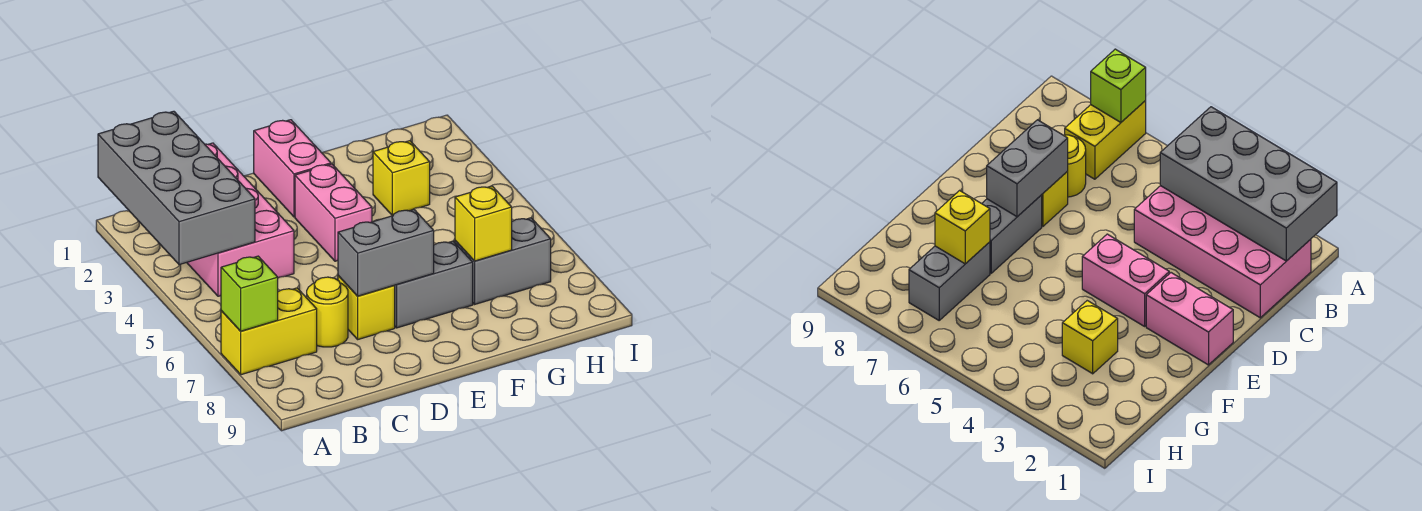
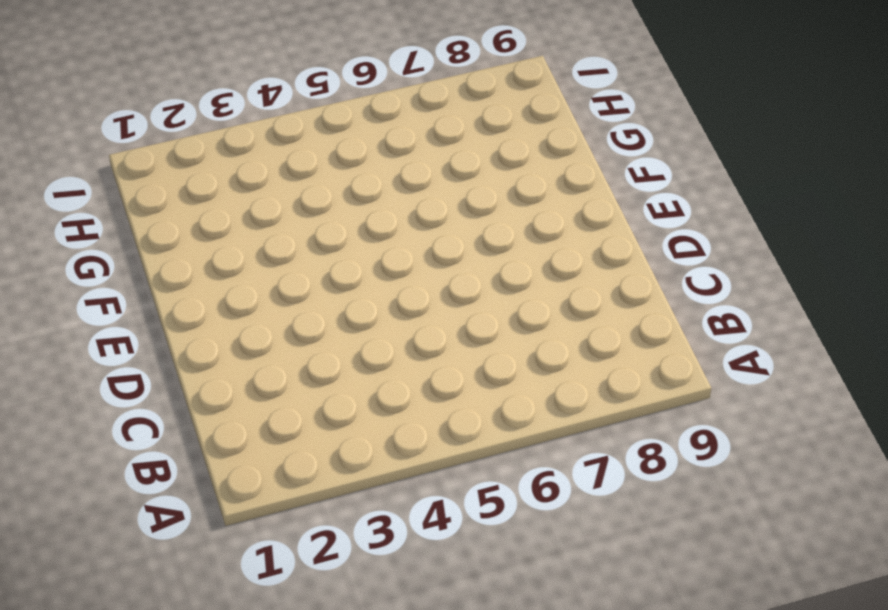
none -> yellow brick A7:B7 level 1
none -> pink brick B1:C4 level 1
none -> yellow round brick C7 level 1

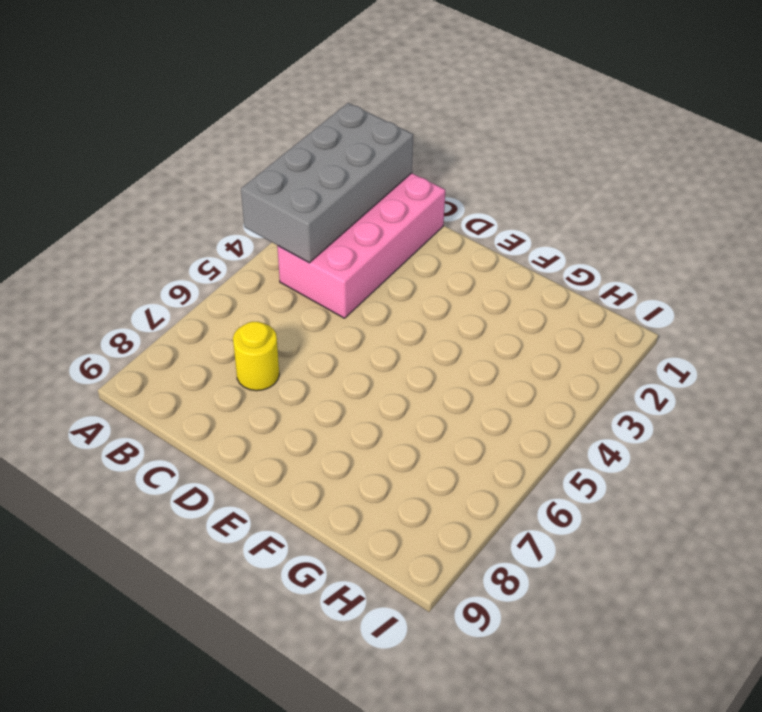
none -> yellow brick A7:B7 level 1
none -> yellow brick D7 level 1
none -> pink brick E1:E2 level 1

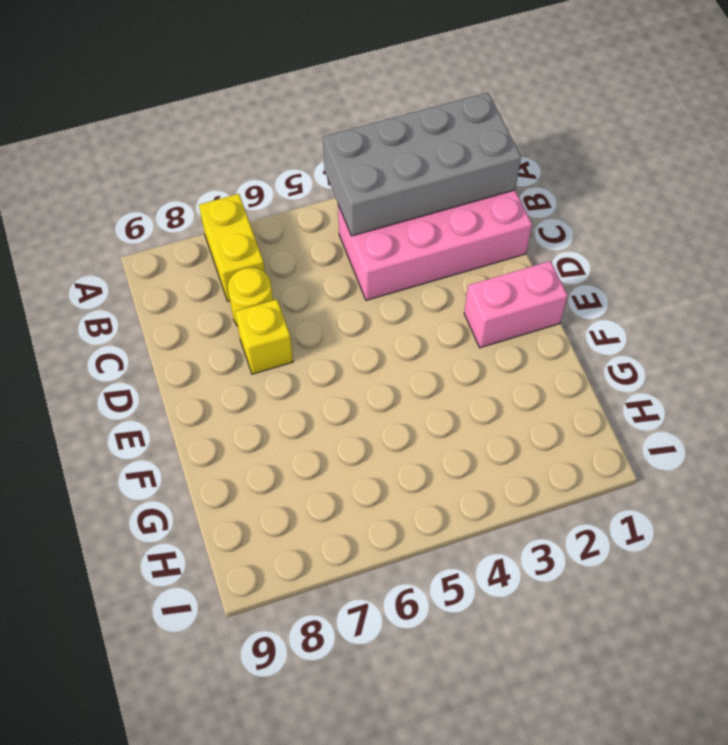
none -> pink brick E3:E4 level 1
none -> grey brick E7:F7 level 1
none -> yellow brick G3 level 1

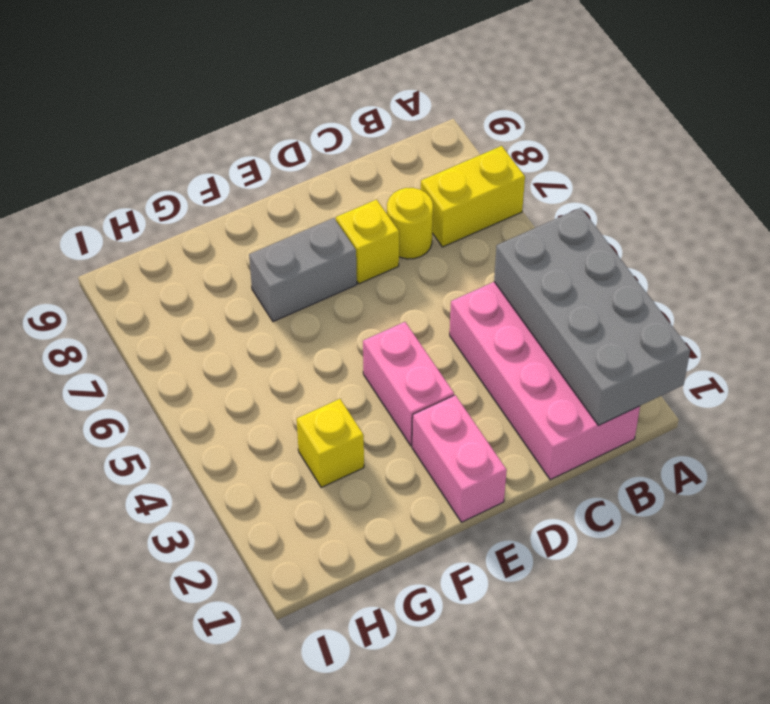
none -> grey brick G7:H7 level 1
none -> lime brick A7 level 2
none -> grey brick D7:E7 level 2

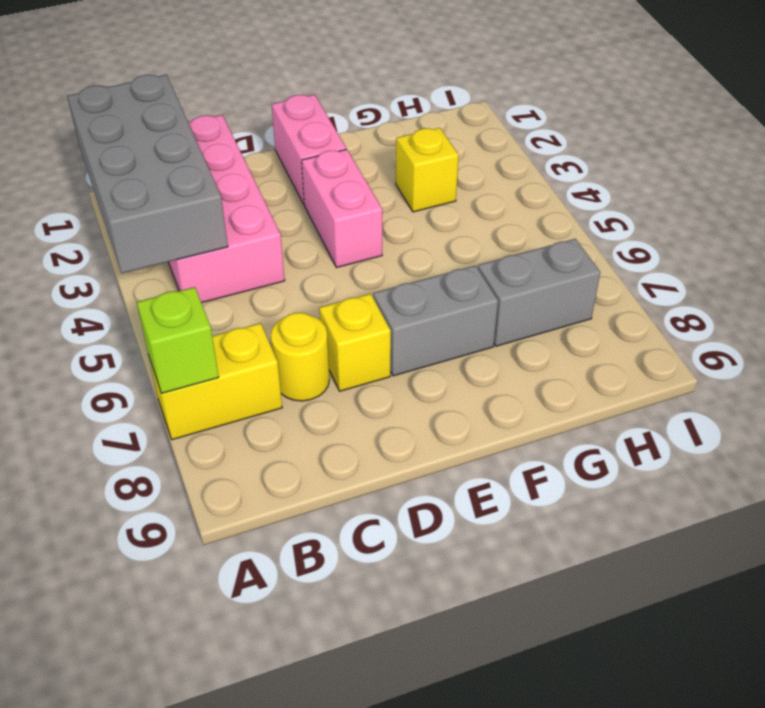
none -> grey brick D7:E7 level 2
none -> yellow brick G7 level 2

